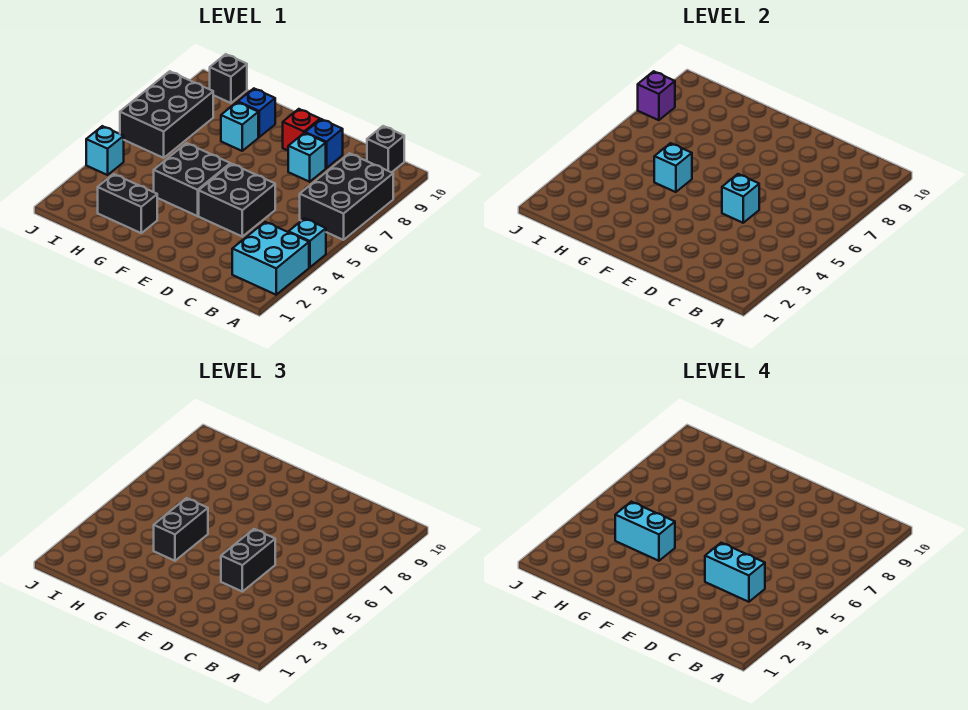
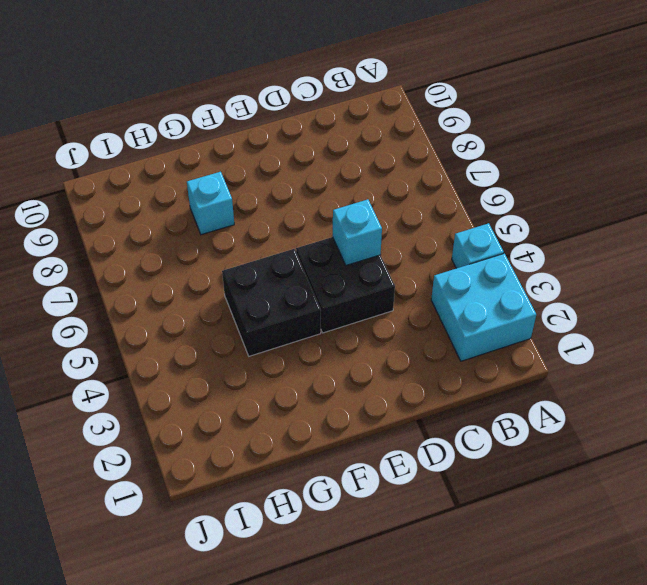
none -> black brick A6:B8 level 1
none -> black brick B10 level 1
none -> cyan brick D8 level 1

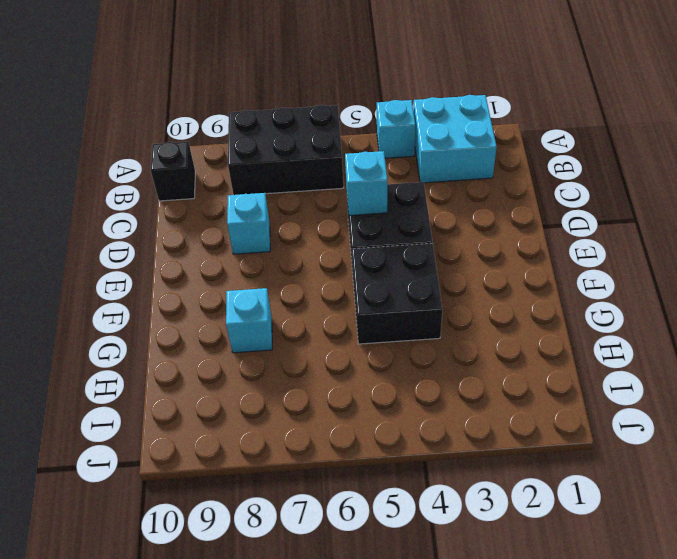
none -> blue brick D9 level 1
none -> red brick E9 level 1
none -> black brick G2:H2 level 1

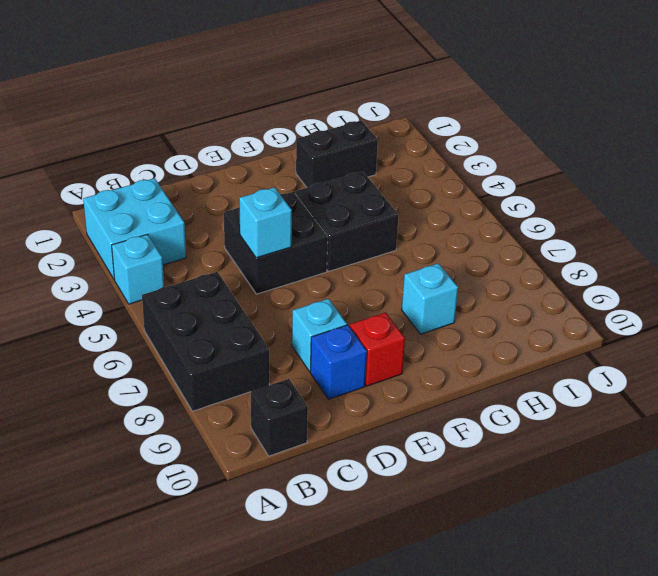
none -> blue brick G9 level 1
none -> black brick I6:J8 level 1
none -> black brick I10 level 1

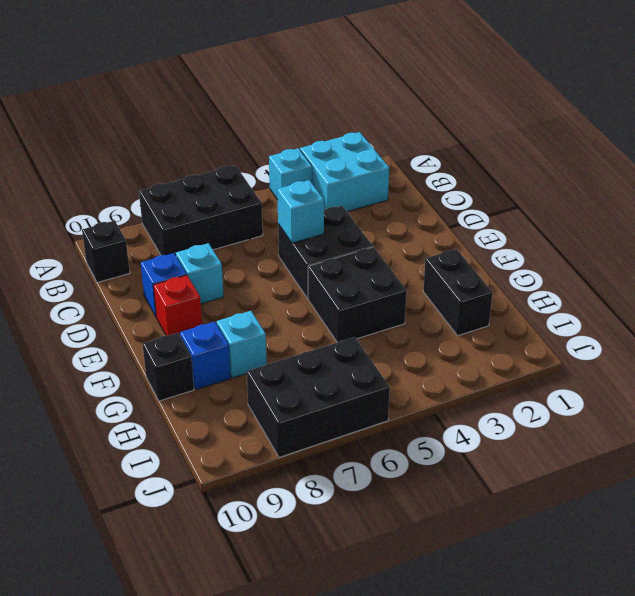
black brick G10 level 1 -> black brick I10 level 1
none -> cyan brick J4 level 1
none -> cyan brick G5 level 2
none -> purple brick J8 level 2

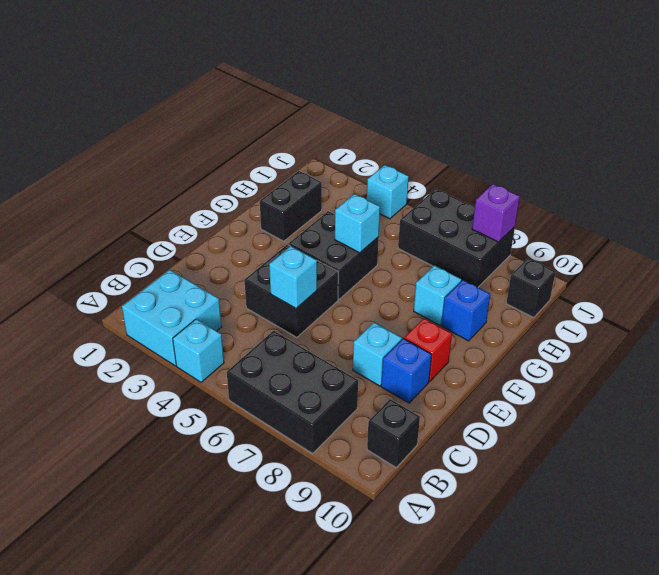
none -> black brick D4:D5 level 3
none -> black brick G4:G5 level 3
none -> cyan brick C4:D4 level 4

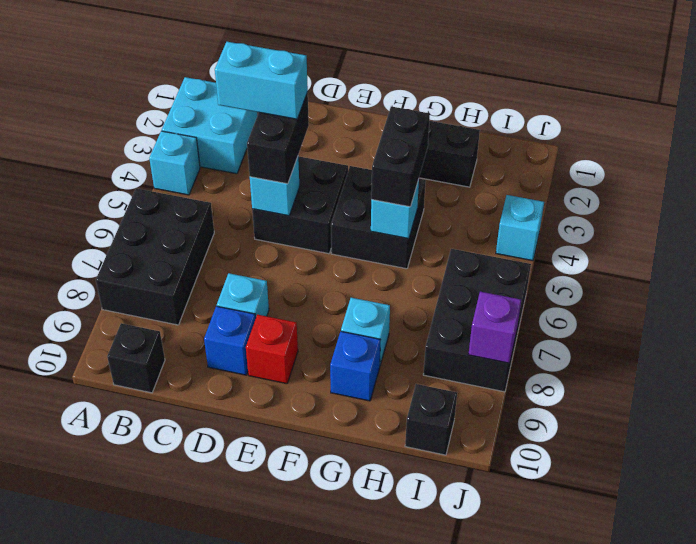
none -> cyan brick G4:H4 level 4

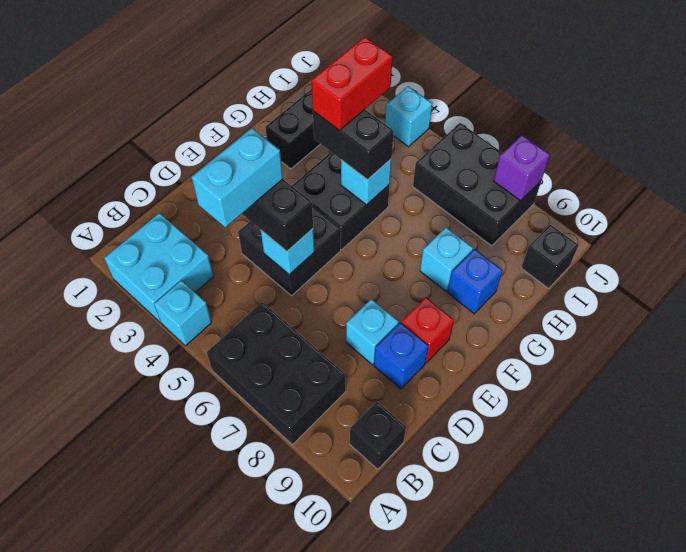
red brick G4:H4 level 4 -> cyan brick G4:H4 level 4

